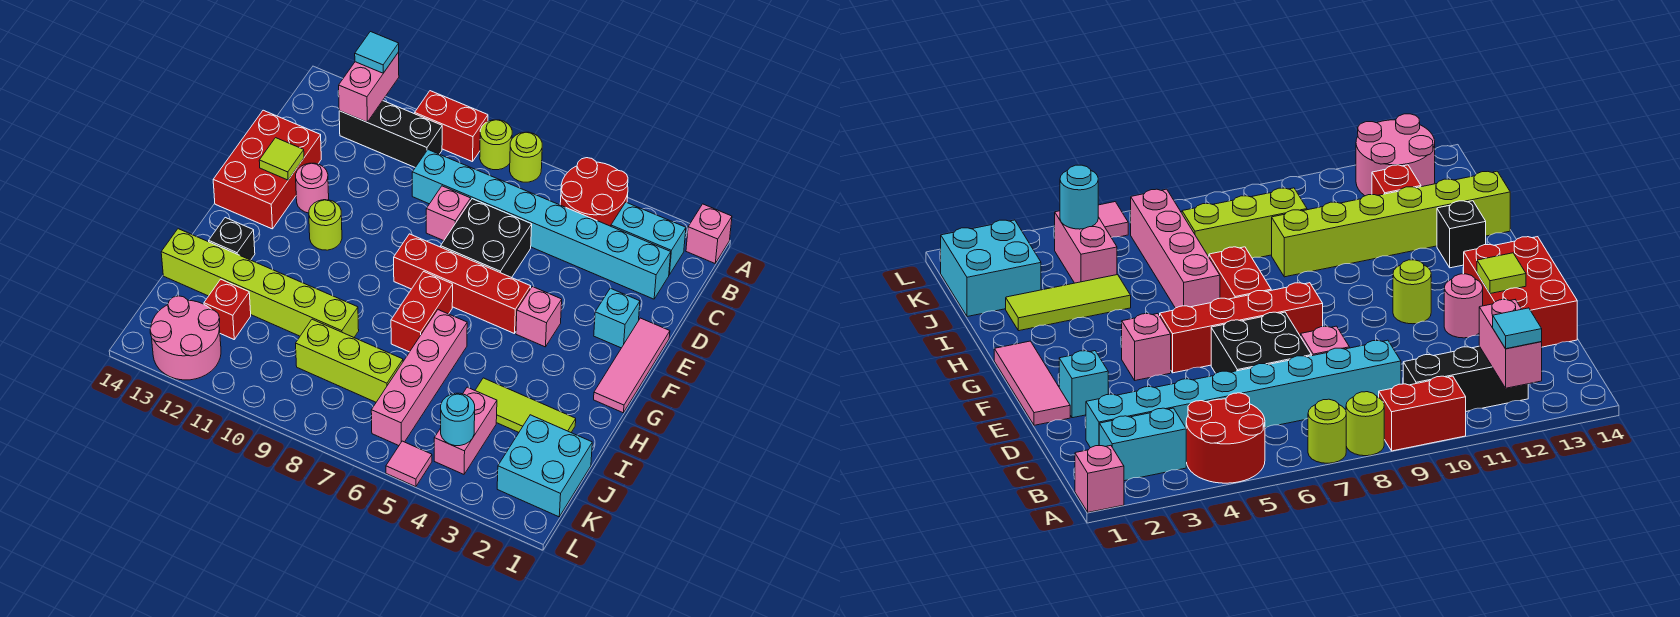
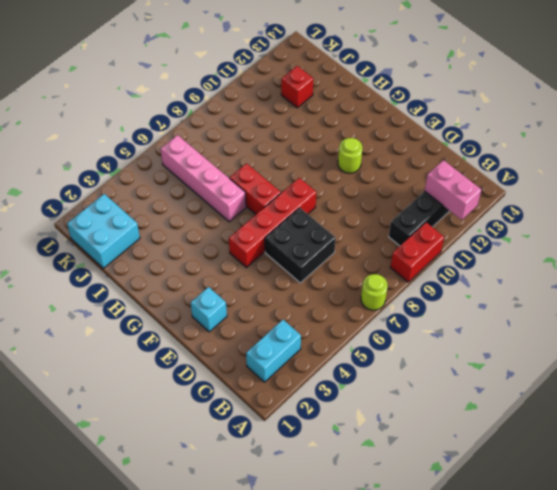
none -> pink brick A1 level 1
none -> red round brick A4:B5 level 1
none -> lime round brick A8 level 1
none -> cyan brick C2:C9 level 1

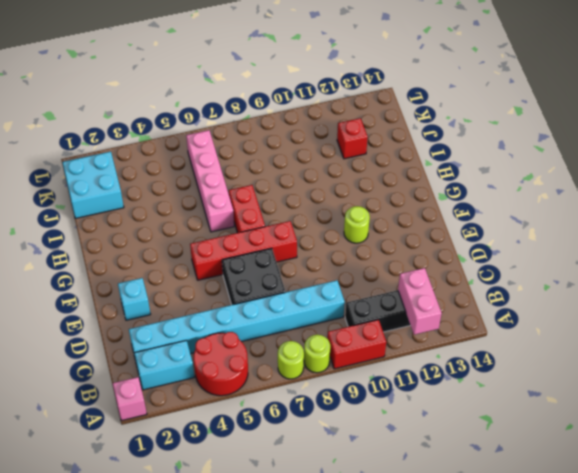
none -> pink brick D8 level 1
none -> red brick D13:F14 level 1
none -> pink tile E1:G1 level 1
none -> pink round brick E12 level 1

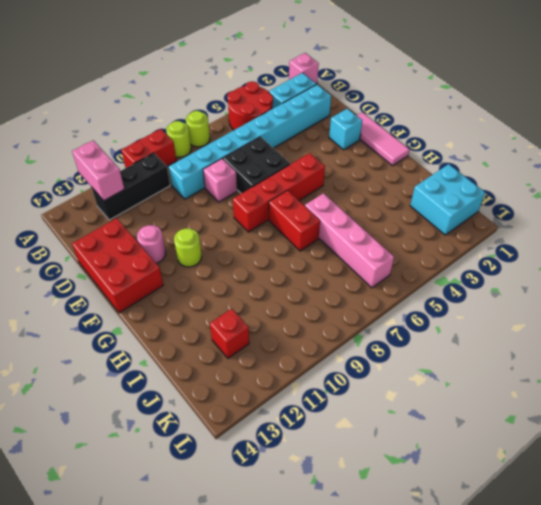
none -> pink brick F4 level 1
none -> black brick H13 level 1
none -> lime tile I2:I4 level 1
none -> lime brick I9:I14 level 1

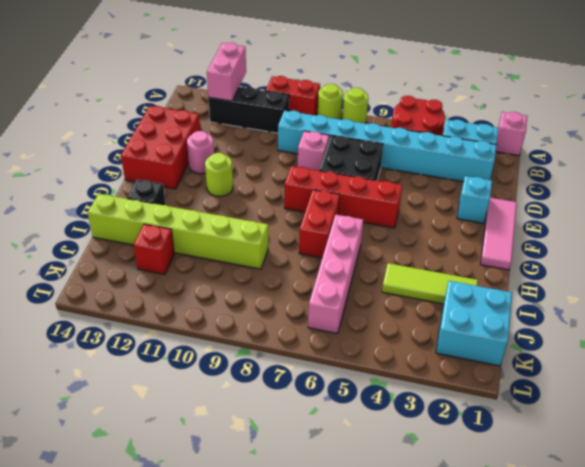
none -> pink brick F4 level 1
none -> pink brick J4:K4 level 1
none -> lime brick J7:J9 level 1
none -> pink round brick K12:L13 level 1

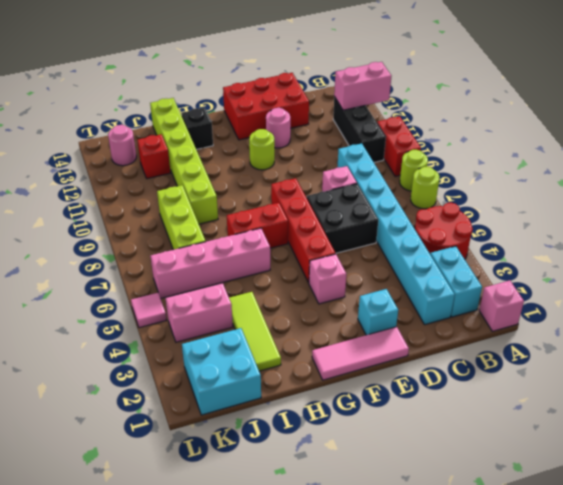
pink round brick K13 level 1 -> pink round brick K12:L13 level 1
none -> lime tile E13 level 2
none -> cyan round brick K4 level 2
none -> cyan tile A12 level 3

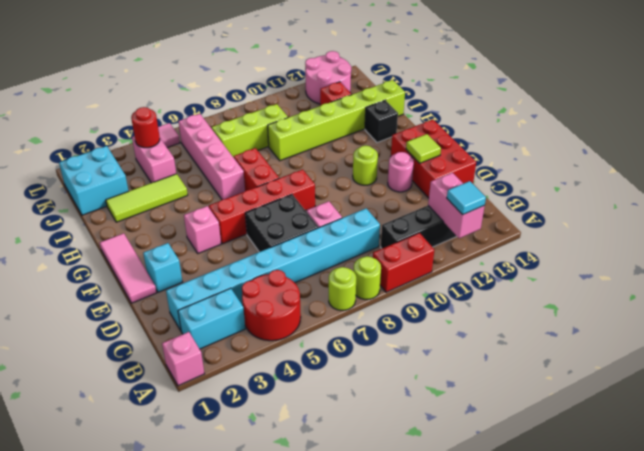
red round brick K4 level 2 -> cyan round brick K4 level 2

